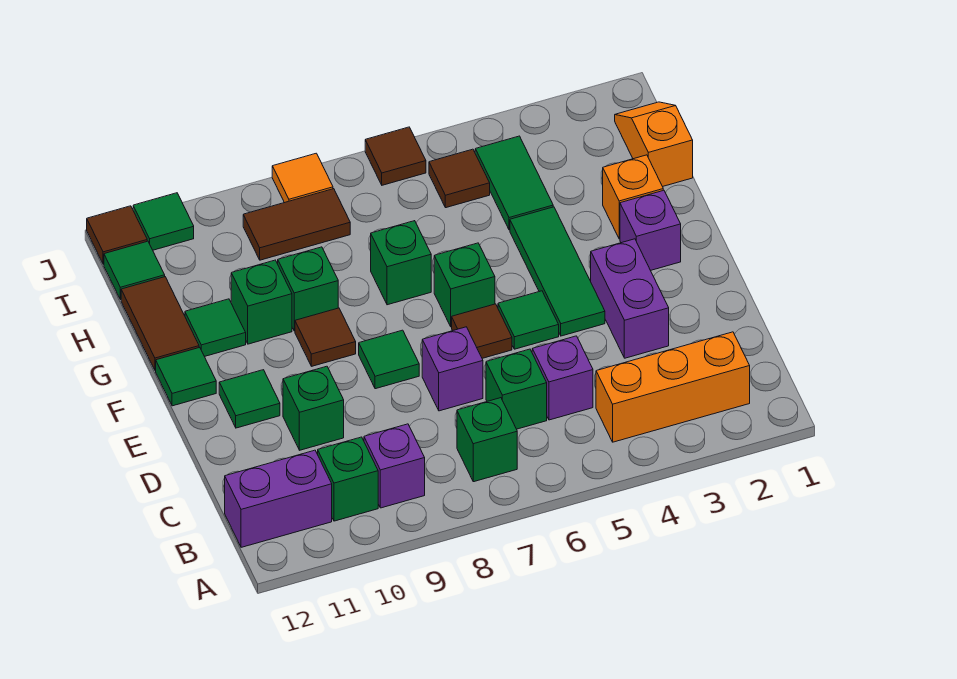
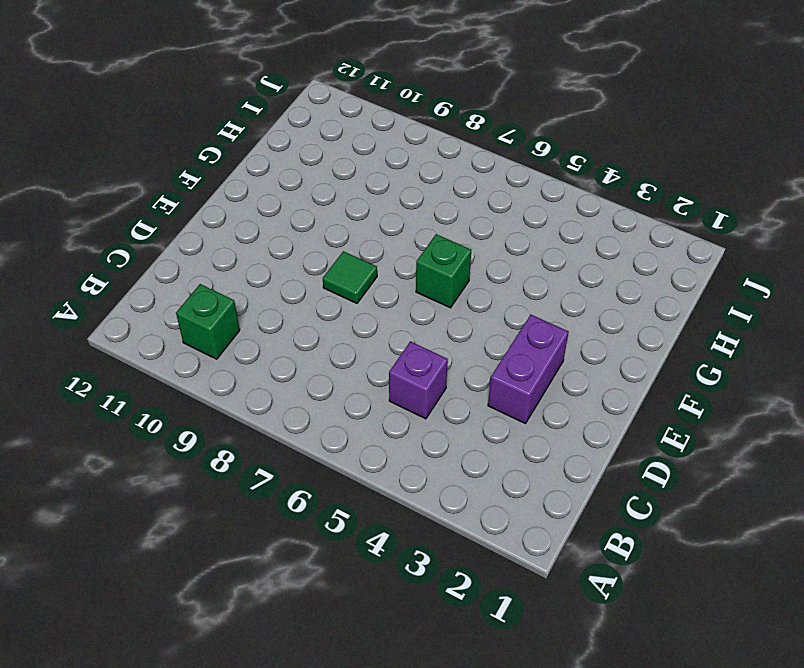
none -> orange brick B2:B4 level 1
none -> green brick B7 level 1
none -> purple brick B9 level 1
none -> purple brick B11:B12 level 1

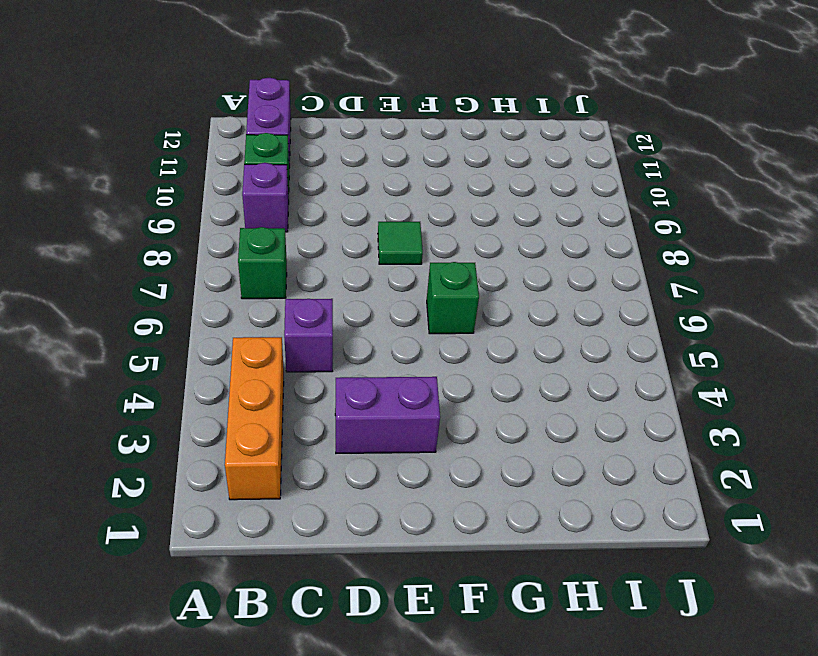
none -> green brick C6 level 1
none -> purple brick D7 level 1
none -> green brick D10 level 1
none -> green tile E4:G4 level 1

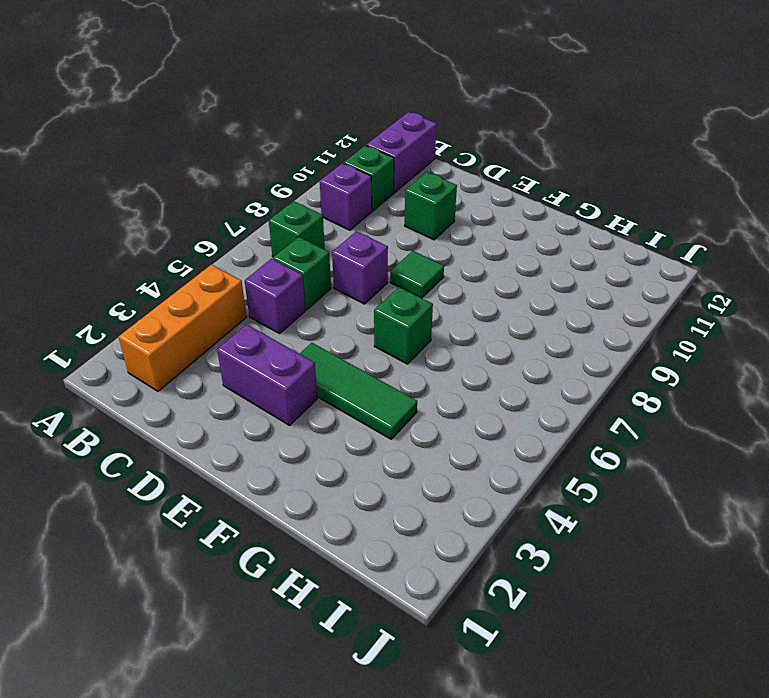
none -> green tile E5 level 1
none -> brown tile E6 level 1
none -> green tile E11 level 1
none -> purple brick F2 level 1

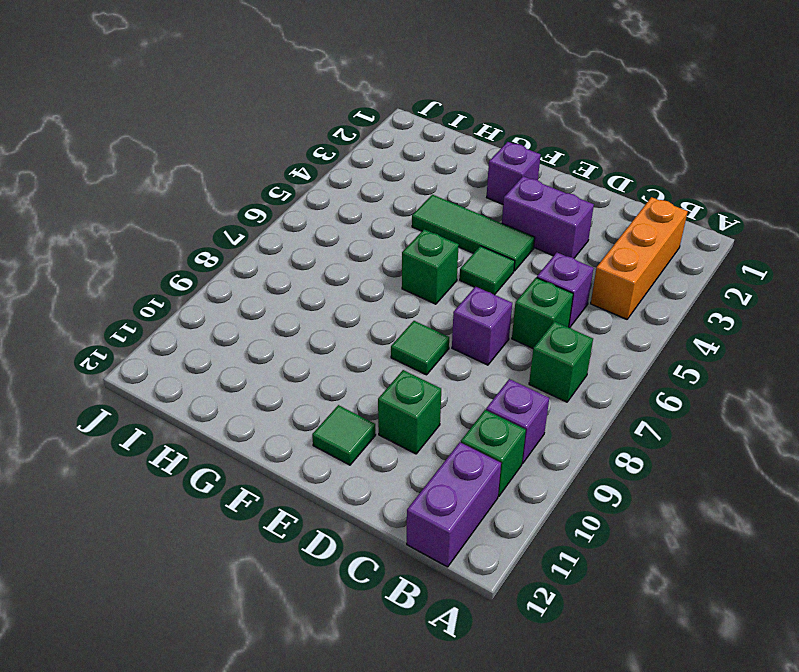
none -> brown tile E6 level 1
none -> brown tile F9 level 1
none -> green tile F12 level 1
none -> orange brick G2 level 1

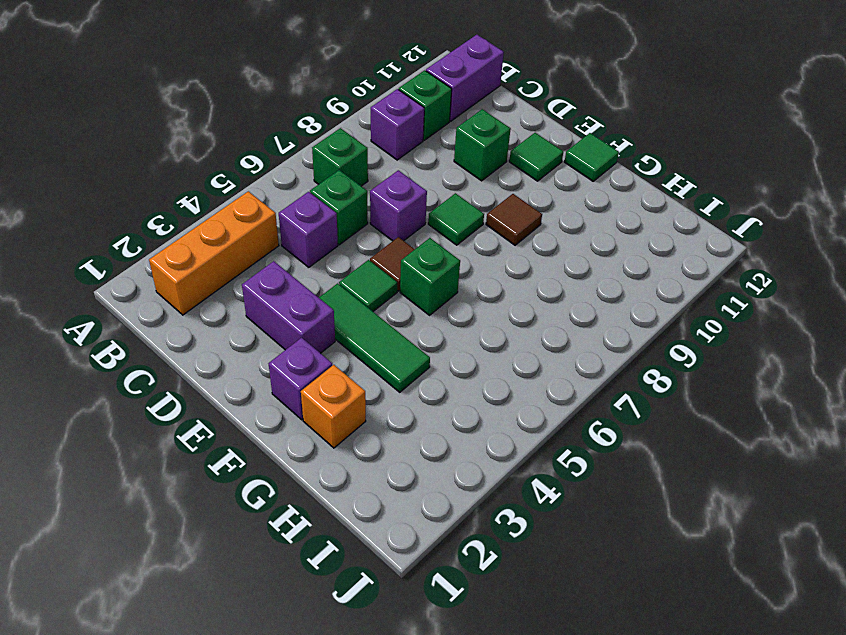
none -> green brick G7 level 1
none -> green brick G9 level 1
none -> green brick G10 level 1
none -> green tile G11 level 1

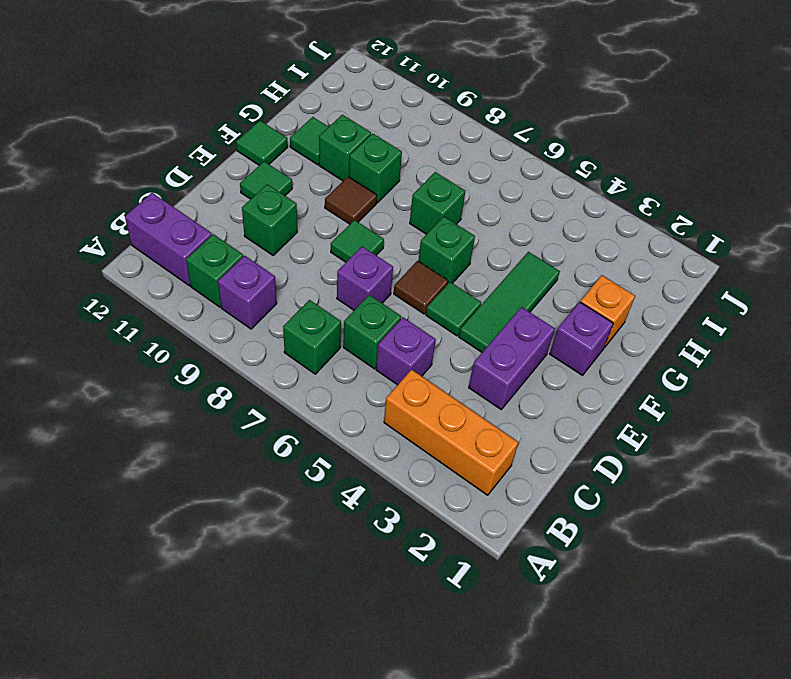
none -> brown tile G12:H12 level 1
none -> orange slope H1:I1 level 1 top H
none -> green tile H4:I4 level 1
none -> brown tile I5 level 1

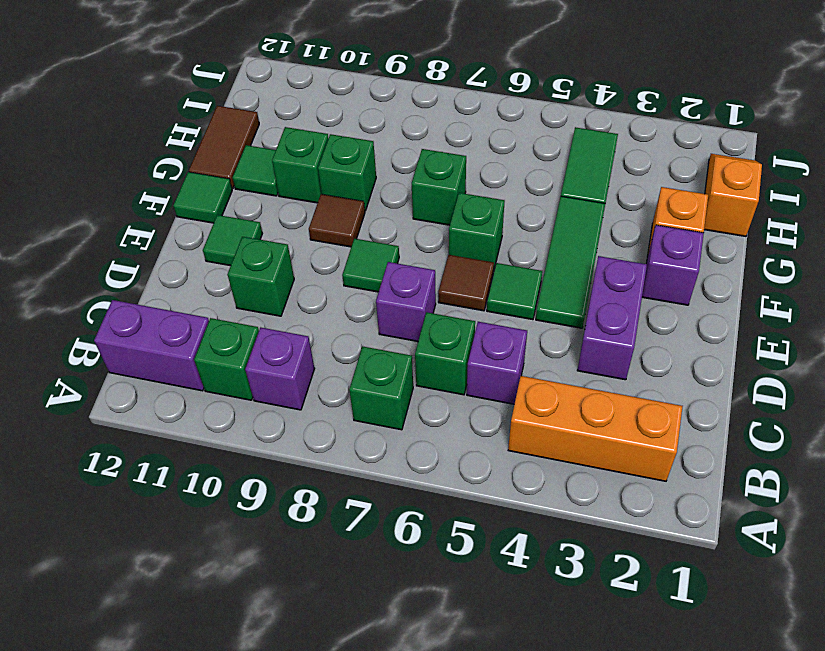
none -> brown tile I5 level 1
none -> brown tile I8:I9 level 1
none -> green tile I12 level 1
none -> brown tile J6 level 1

